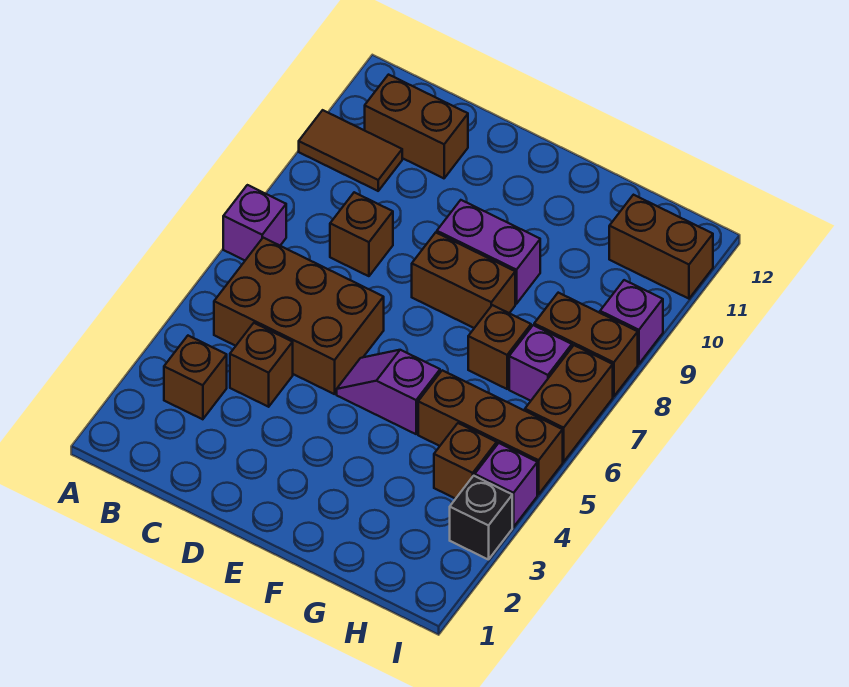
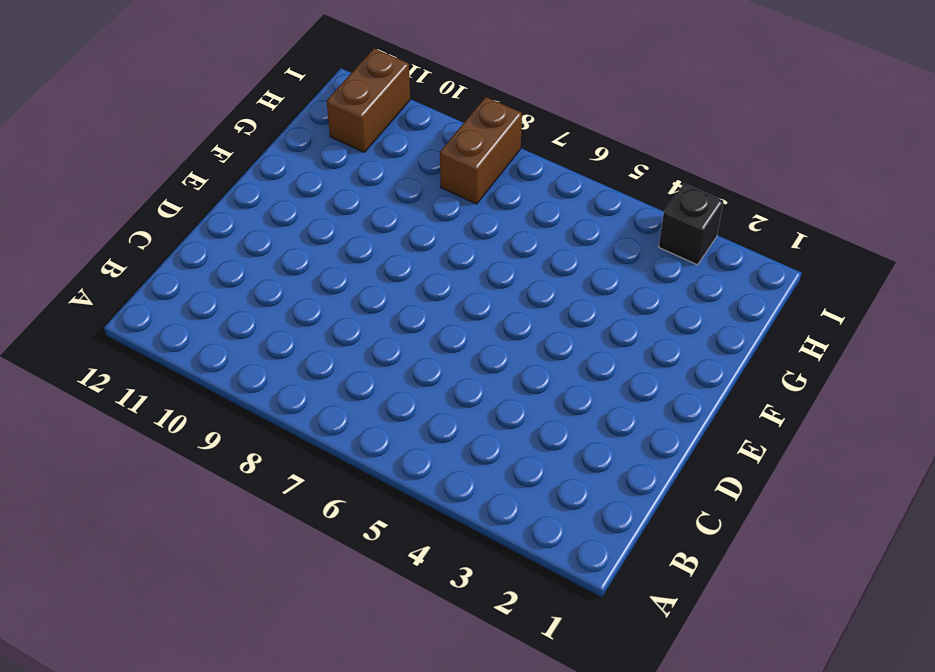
none -> purple brick A7 level 1
none -> brown tile A10:B10 level 1
none -> brown brick B3 level 1

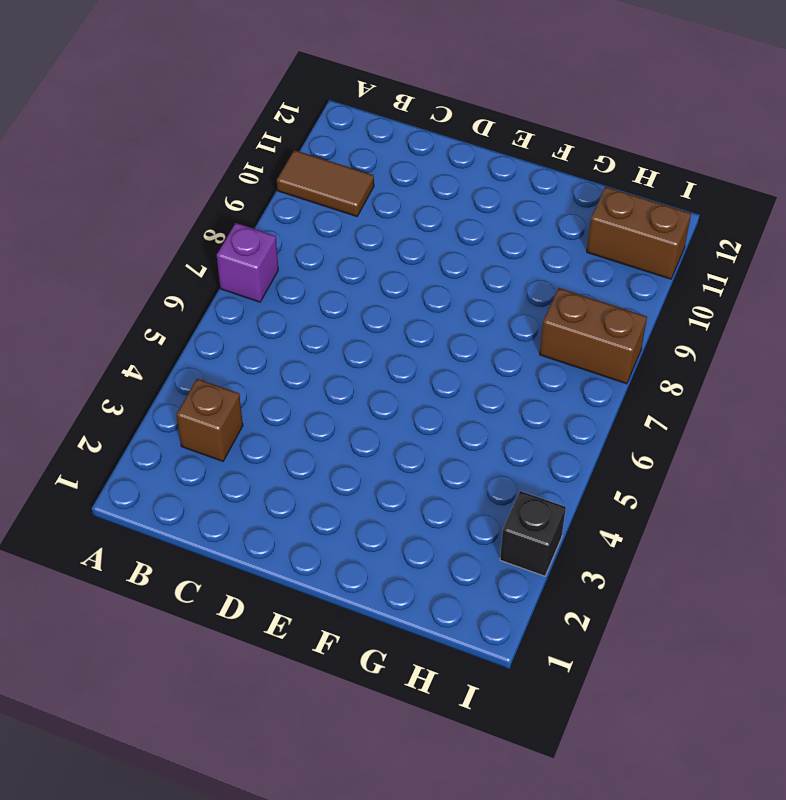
none -> brown brick B5:D6 level 1
none -> brown brick B11:C11 level 1
none -> brown brick C4 level 1

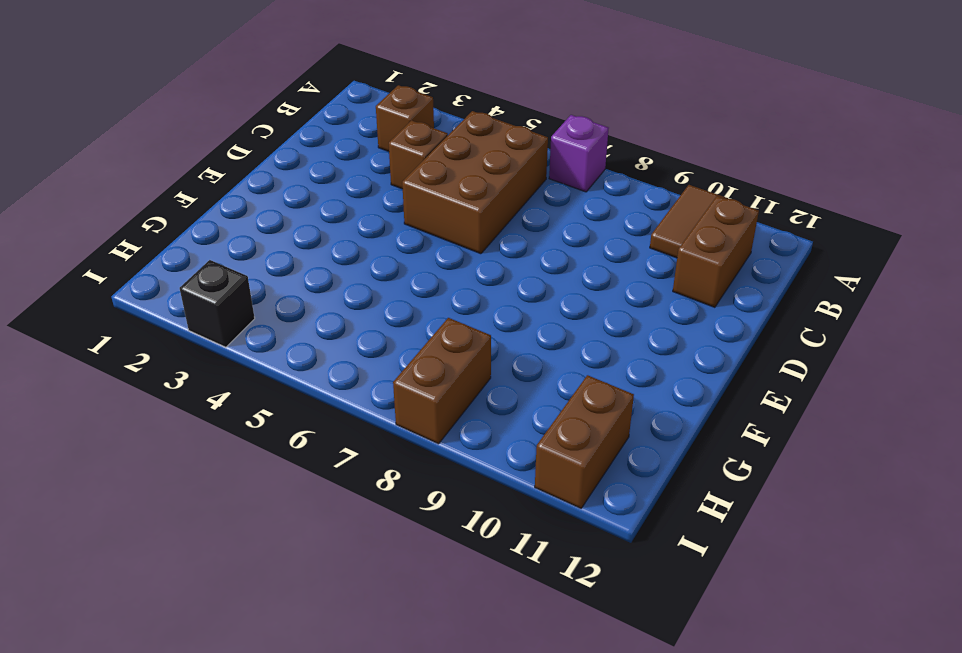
none -> brown brick C8 level 1
none -> purple slope E5:F5 level 1 top F
none -> brown brick E8:F8 level 1

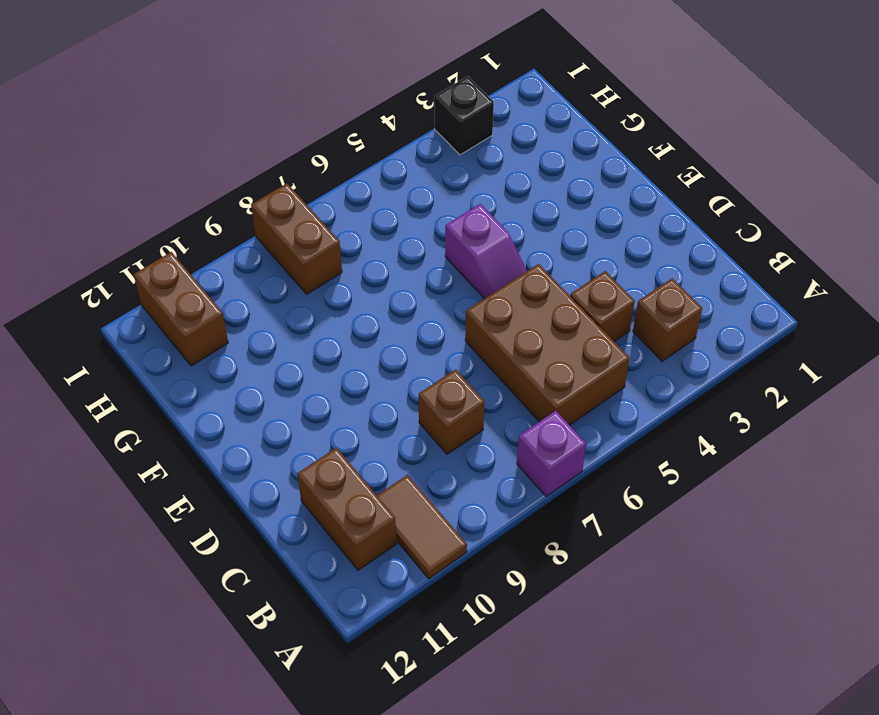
none -> brown brick E8:F8 level 1
none -> purple brick E9:F9 level 1
none -> brown brick G5:I5 level 1

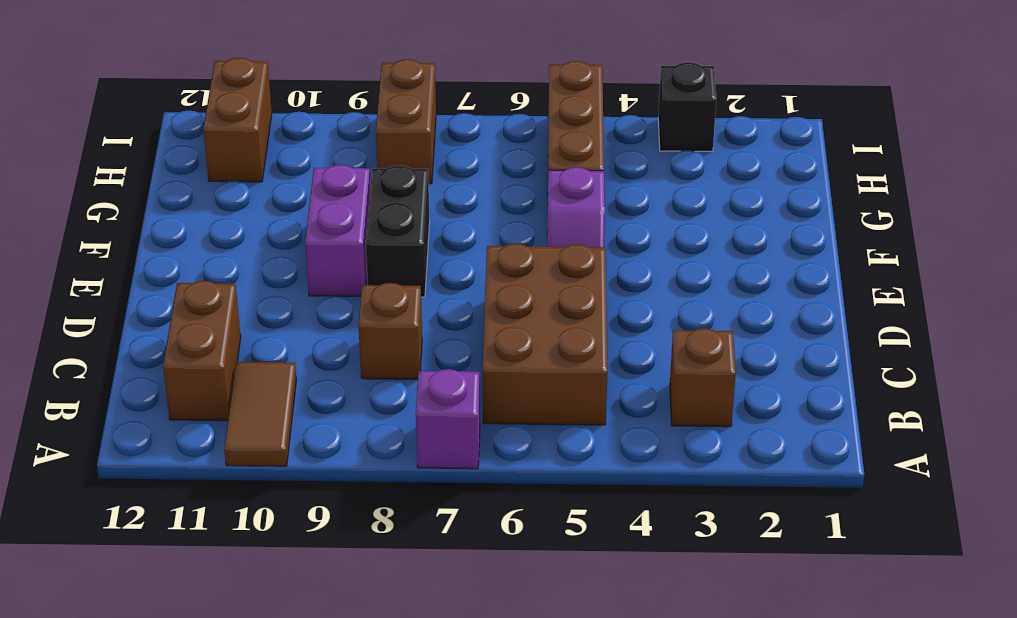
black brick E8:F8 level 1 -> brown brick E8:F8 level 1
none -> brown brick C4 level 1
none -> brown brick G7 level 1
none -> brown brick H4 level 1

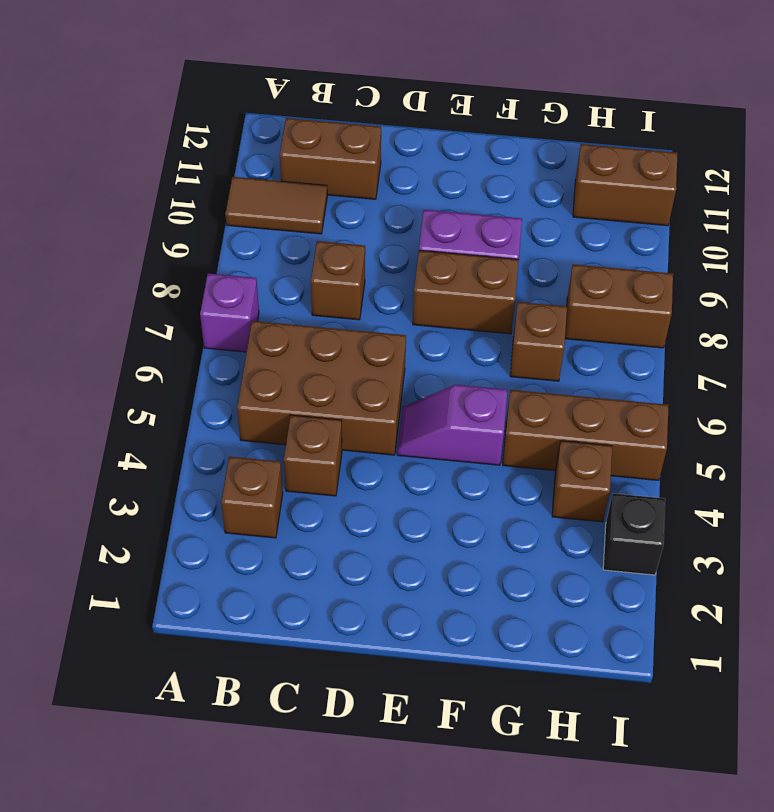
none -> purple brick H7 level 1
none -> purple brick I4 level 1
none -> brown brick I6:I7 level 1

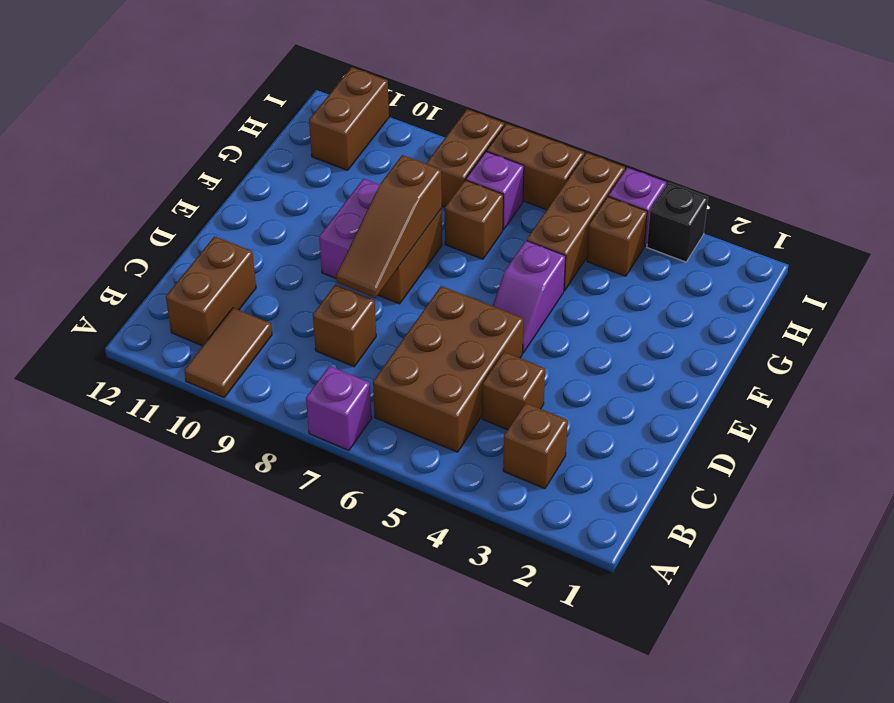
brown slope D8:F8 level 2 top F -> none
none -> purple brick I9 level 1

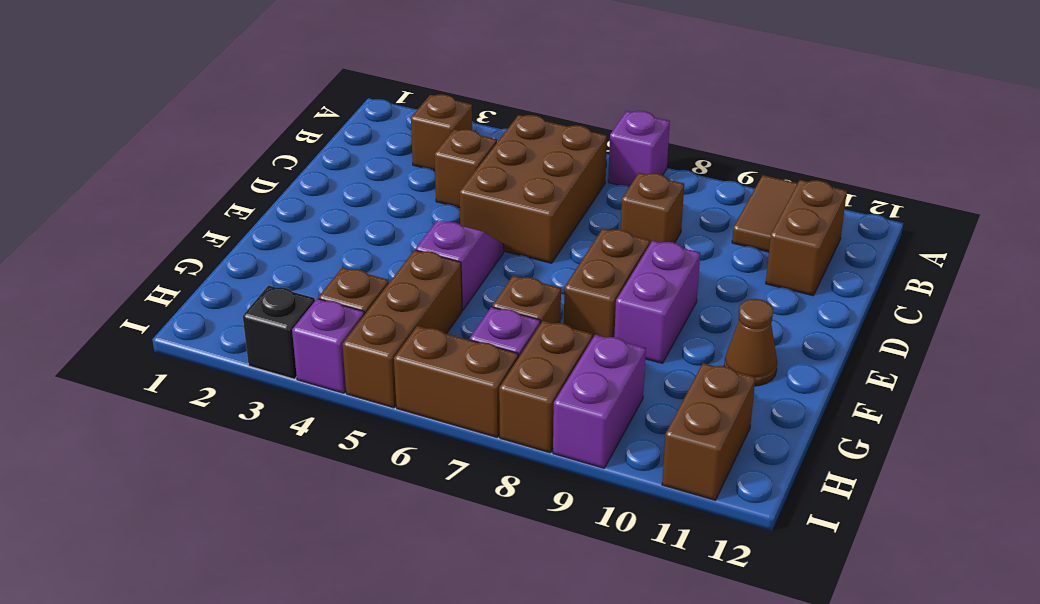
brown cone F11 level 1 -> none
purple brick H9:I9 level 1 -> purple brick I9 level 1

